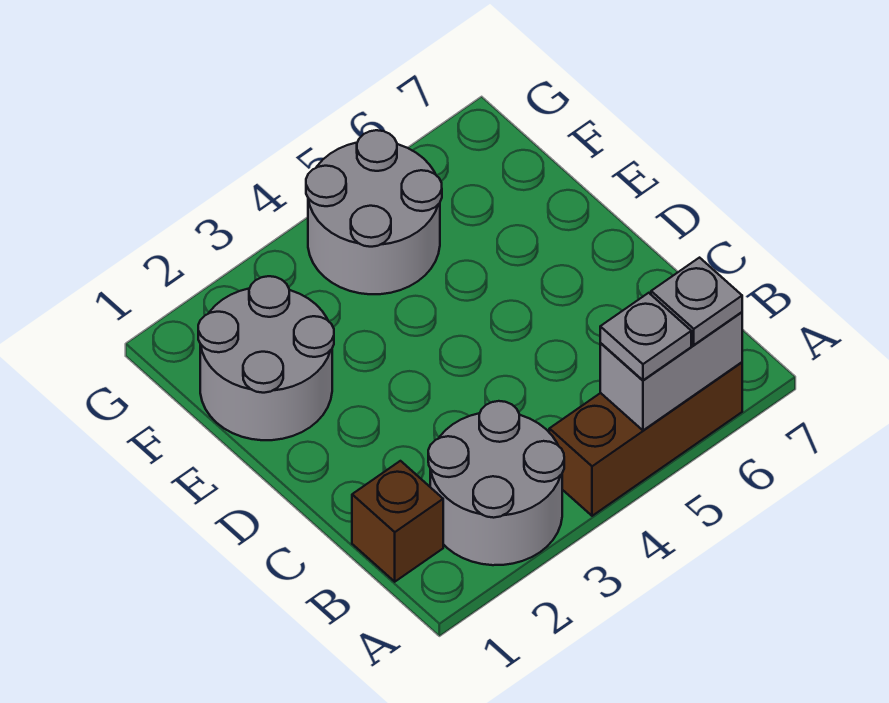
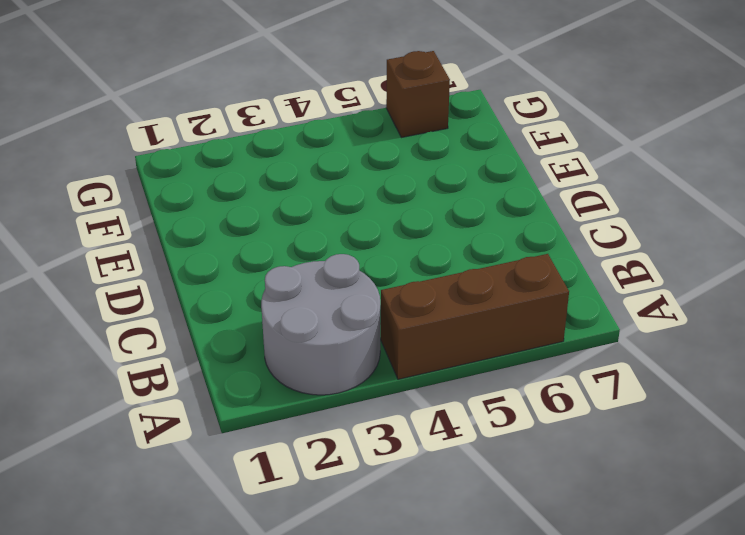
brown brick G6 level 1 -> brown brick B1 level 1
none -> grey round brick E1:F2 level 1
none -> grey round brick F4:G5 level 1

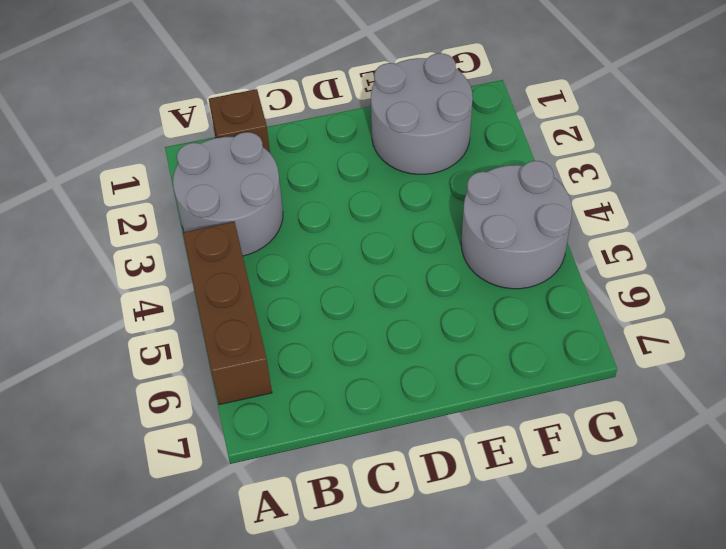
none -> grey brick A5:A6 level 2
none -> grey plate A5 level 3

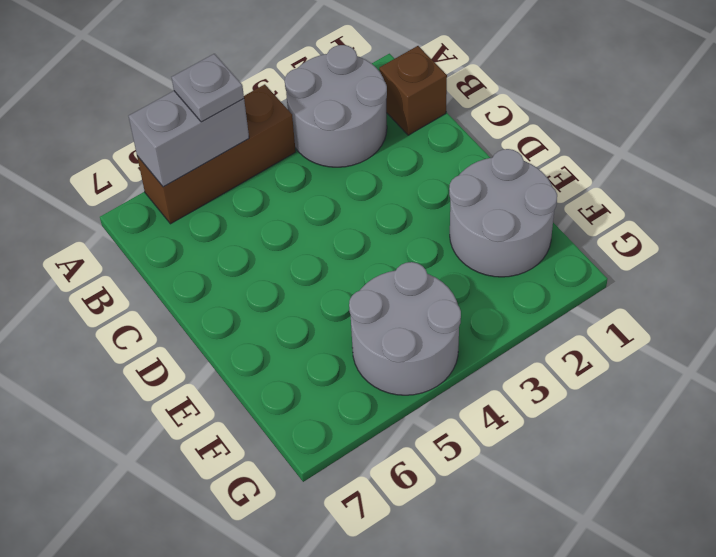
none -> grey plate A6 level 3

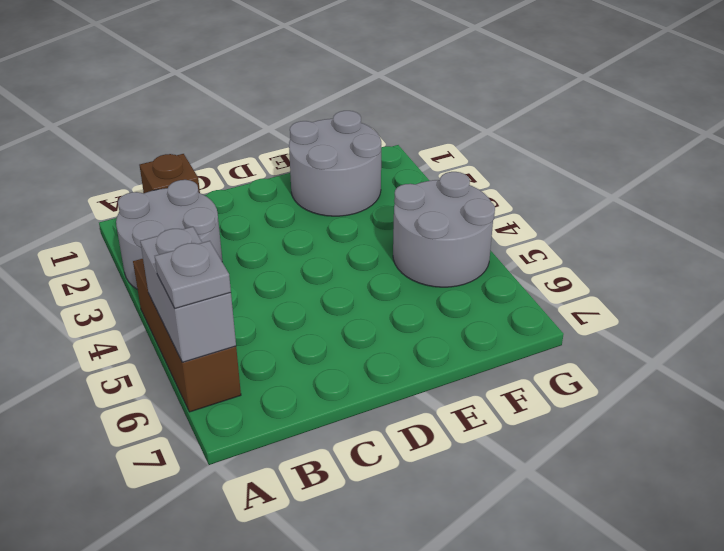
none -> grey plate A5 level 3

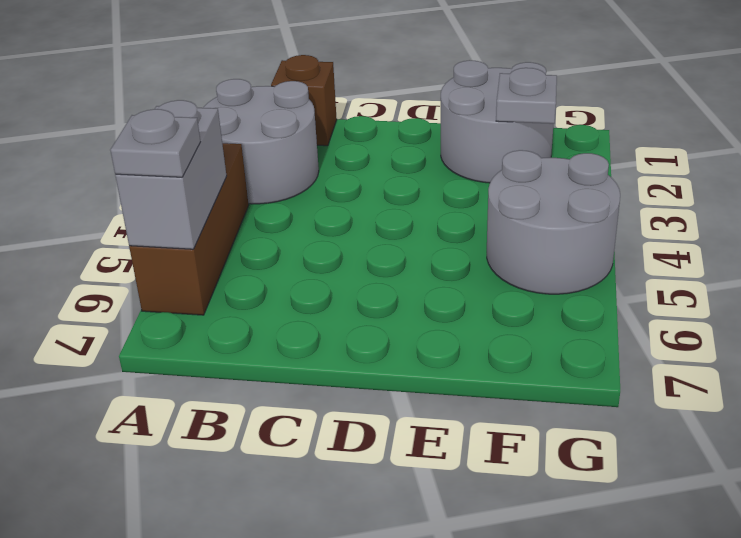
grey plate F2 level 2 -> grey plate A5 level 3

